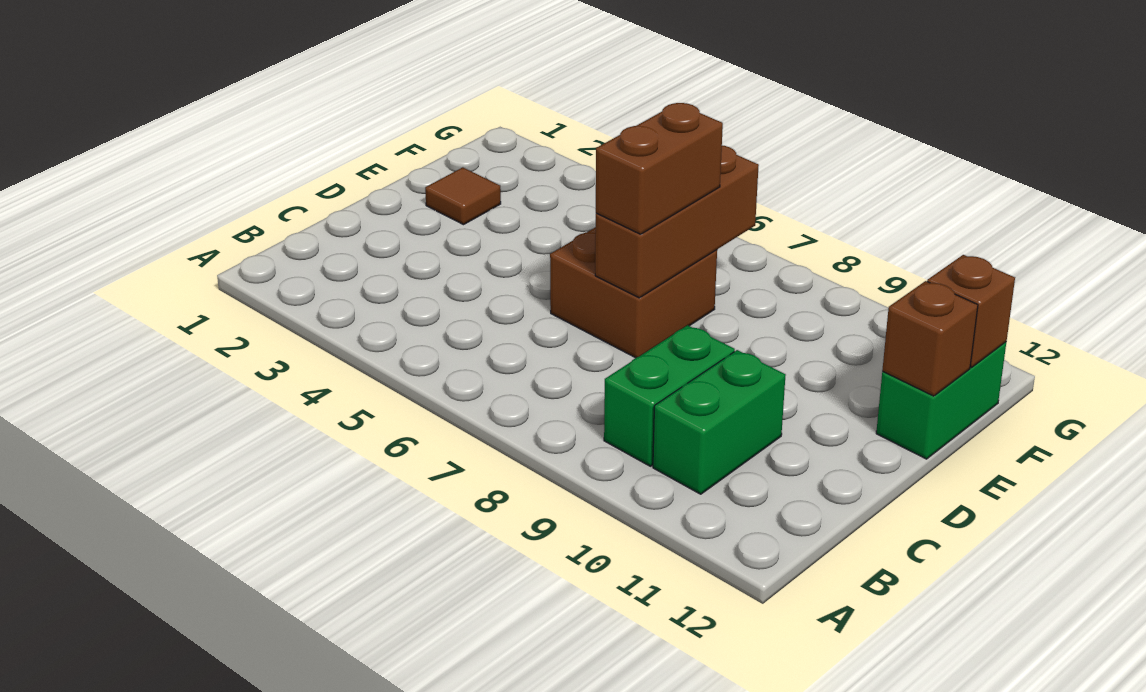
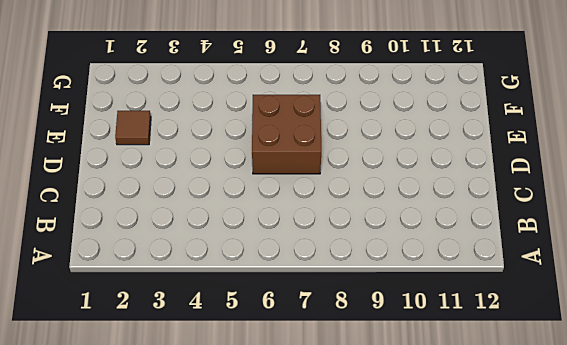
none -> green brick B9:C9 level 1
none -> green brick B10:C10 level 1

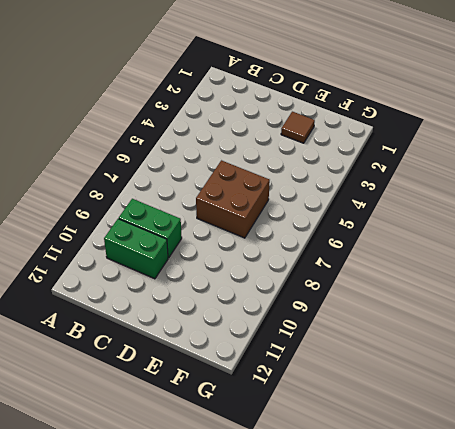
none -> green brick E12:F12 level 1
none -> brown brick D7:F7 level 2

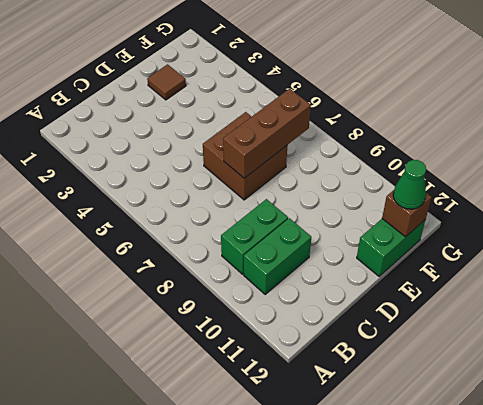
green cone F12 level 3 -> none
none -> brown brick E12 level 2
none -> brown brick D7:E7 level 3

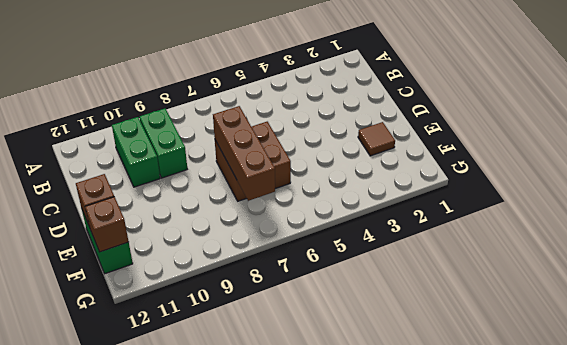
none -> brown brick D7:E7 level 3

